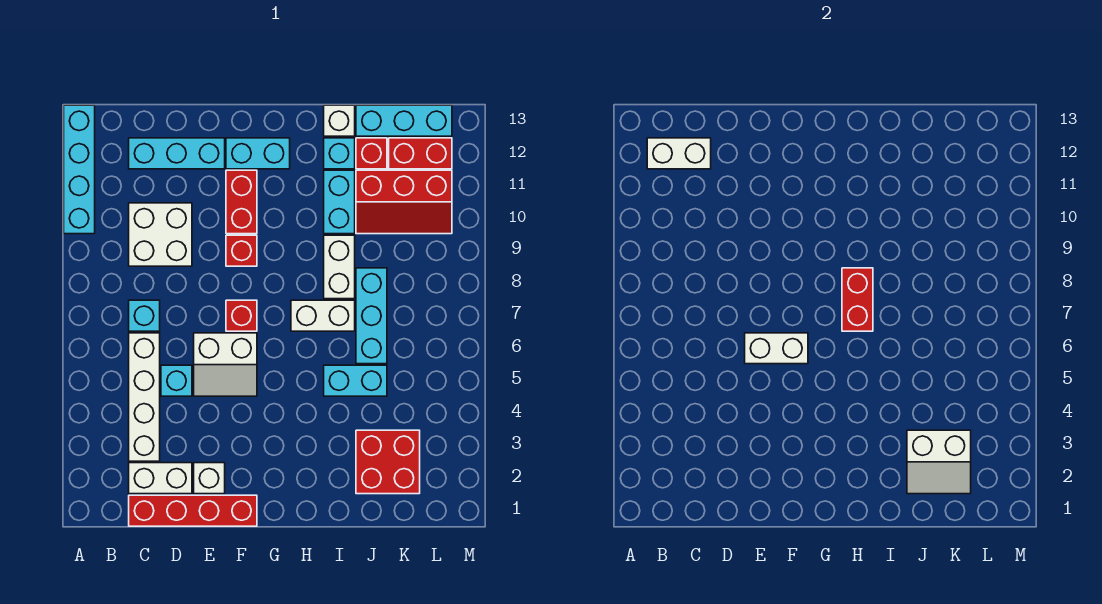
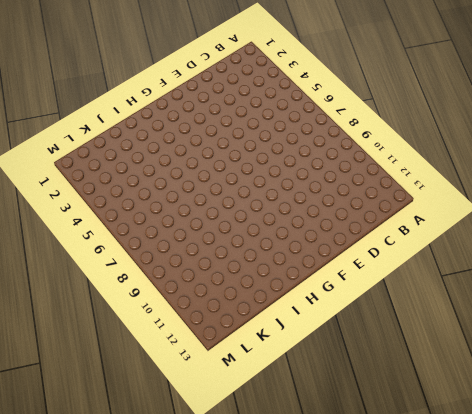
none -> cyan brick A10:A13 level 1
none -> red brick C1:F1 level 1
none -> white brick C2:D2 level 1
none -> white brick C3:C6 level 1

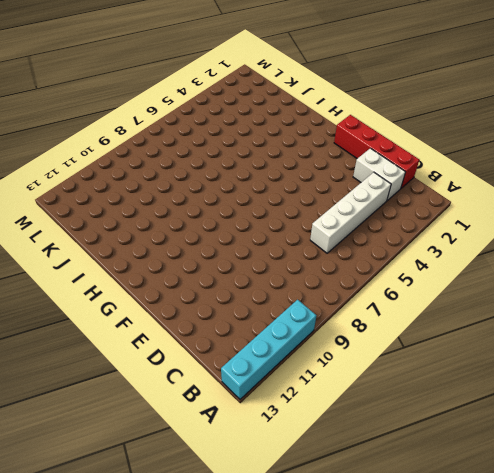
none -> cyan brick C7 level 1
none -> white brick C9:D10 level 1
none -> cyan brick C12:E12 level 1
none -> cyan brick D5 level 1

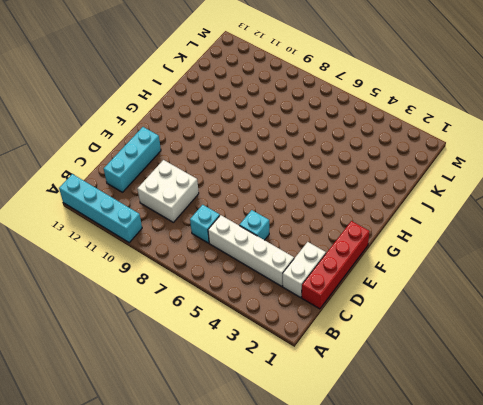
none -> white brick E2 level 1
none -> white slope E5:F6 level 1 top 6
none -> red brick F7 level 1
none -> red brick F9 level 1

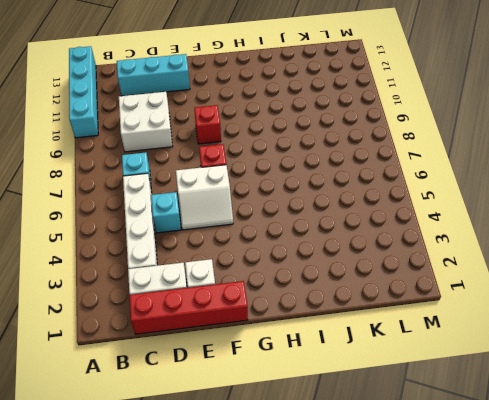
none -> red brick F10:F11 level 1
none -> cyan brick F12:G12 level 1
none -> white brick H7:I7 level 1
none -> cyan brick I5:J5 level 1

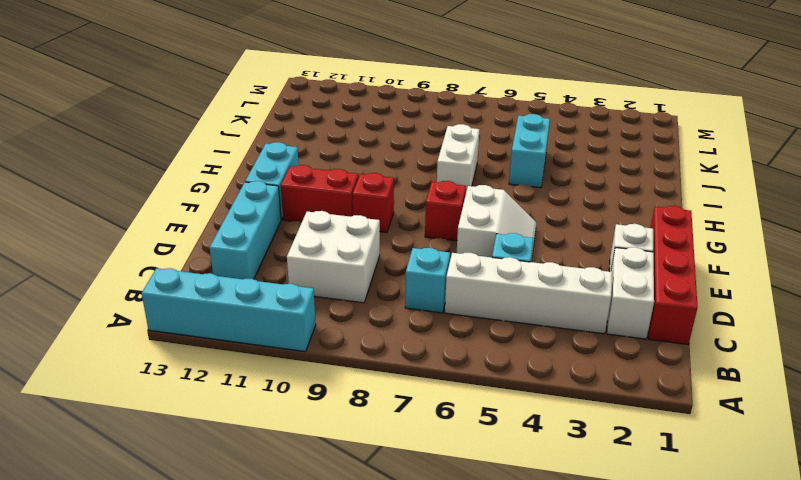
none -> white brick I8:I9 level 1
none -> cyan brick I10:I11 level 1
none -> cyan brick I12 level 1
none -> white brick I13 level 1

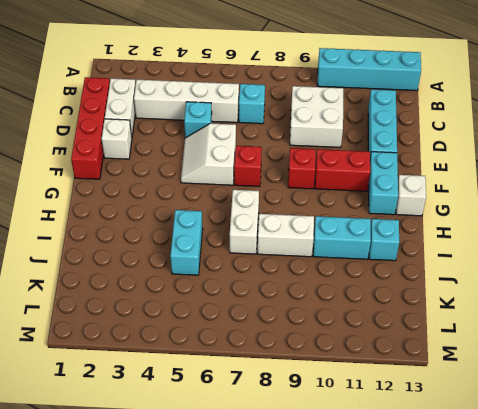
white brick G13 level 1 -> white brick I13 level 1
none -> red brick J2:K3 level 1
none -> cyan brick J6:J8 level 1
none -> red slope J10:L11 level 1 top 11
none -> red brick J12 level 1

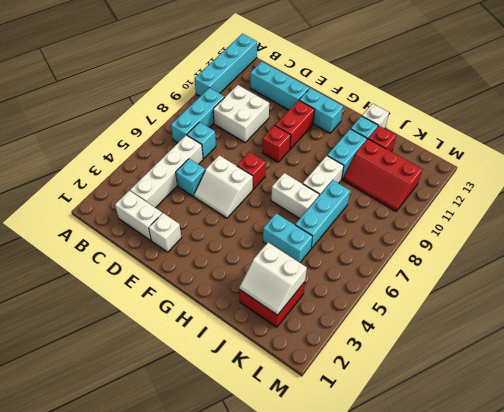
cyan brick B7:B9 level 1 -> cyan brick J13:L13 level 1
none -> red brick C1:F1 level 1
none -> red brick K12:L12 level 1
none -> white brick B12:C12 level 2
none -> white brick E6:F6 level 2

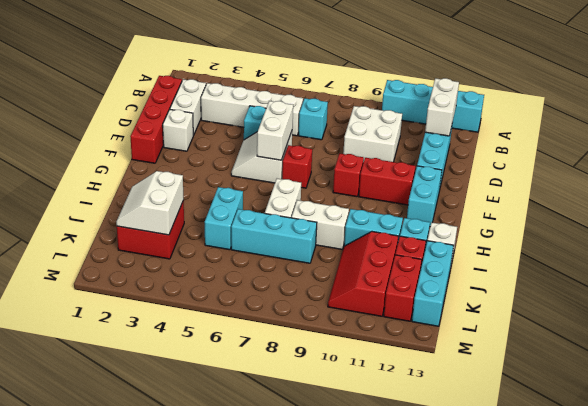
none -> red brick H7:H8 level 2

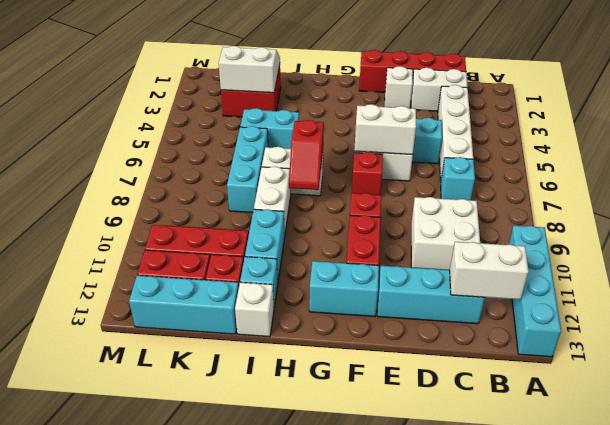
red slope H7:H8 level 2 top 7 -> red brick H7:H8 level 2

